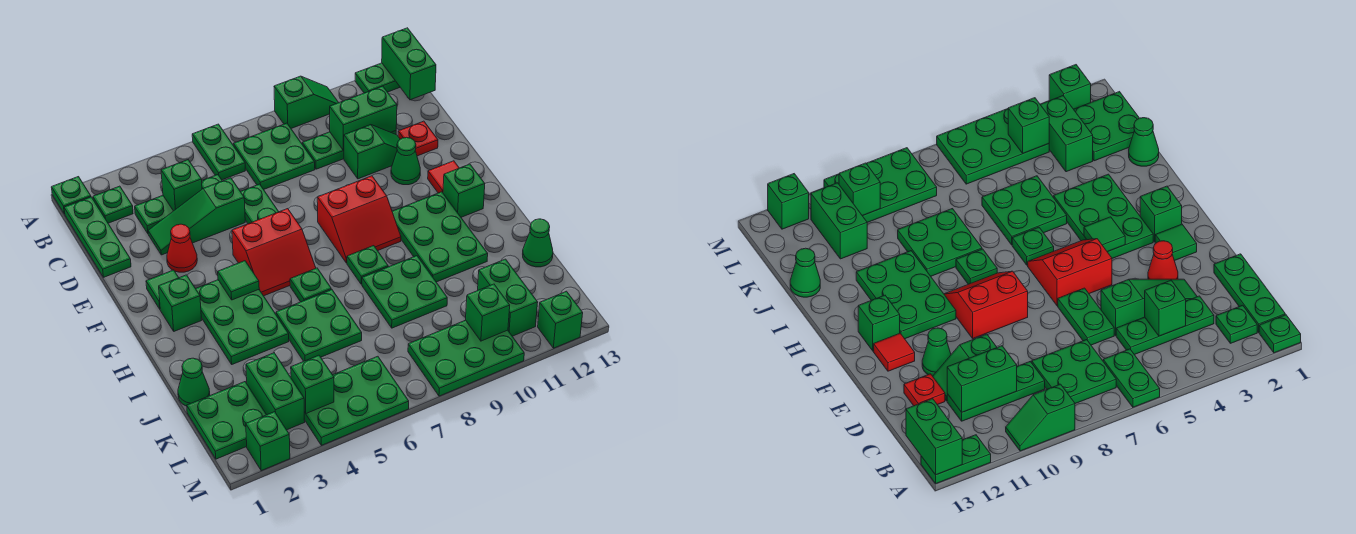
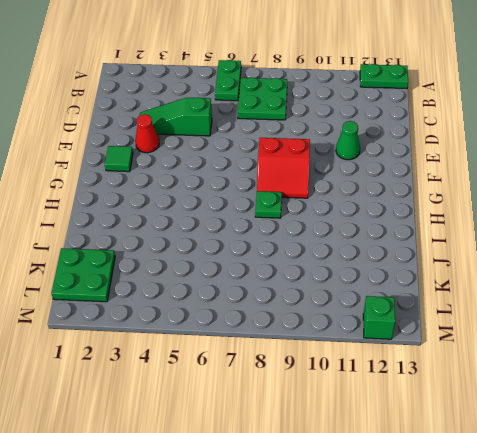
none -> green plate A1 level 1
none -> green slope A9:A10 level 1 top 9
none -> green plate B1:D1 level 1
none -> green plate B2 level 1

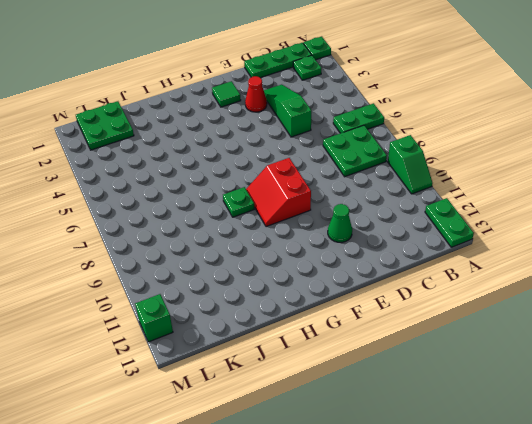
none -> green plate C3:C5 level 1
none -> green plate C9:C11 level 1
none -> green plate D6:E6 level 1
none -> green slope D10:D11 level 1 top 10

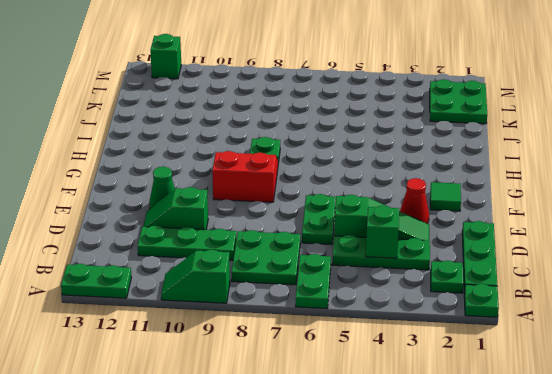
none -> red plate D12 level 1
none -> red slope F5:G6 level 1 top F
none -> red tile F12 level 1
none -> green brick G2 level 1

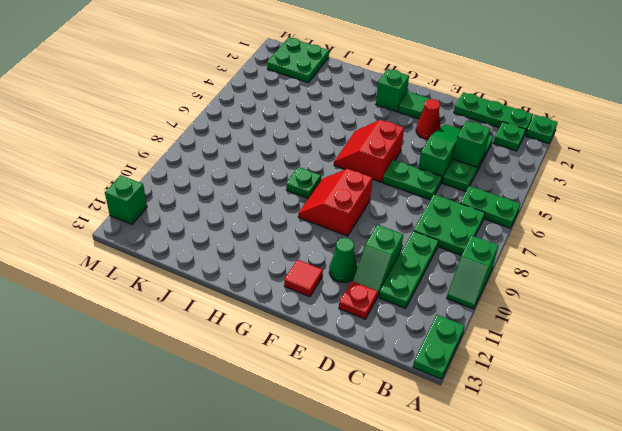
none -> green plate G3:I4 level 1
none -> green plate G10:I11 level 1
none -> green brick G12 level 1
none -> green plate H6 level 1

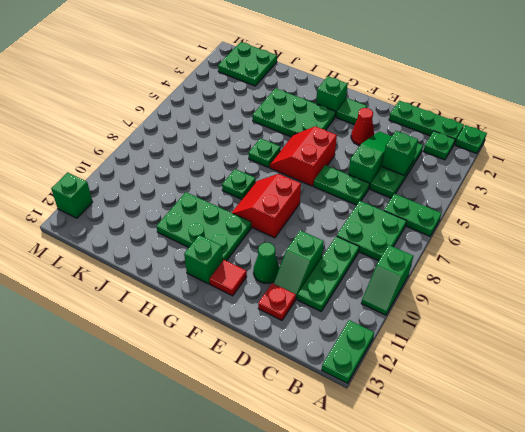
none -> green plate I5:J6 level 1
none -> green plate I8:J9 level 1
none -> green cone J1 level 1
none -> green cone J13 level 1

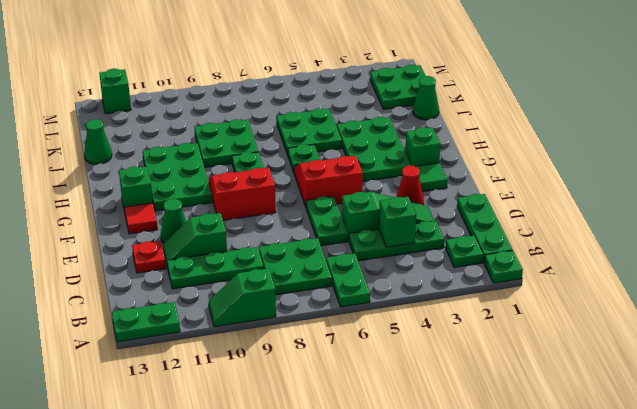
none -> green brick K3:L3 level 1
none -> green brick K11:L11 level 1
none -> green plate L4:M6 level 1
none -> green plate L8:M10 level 1

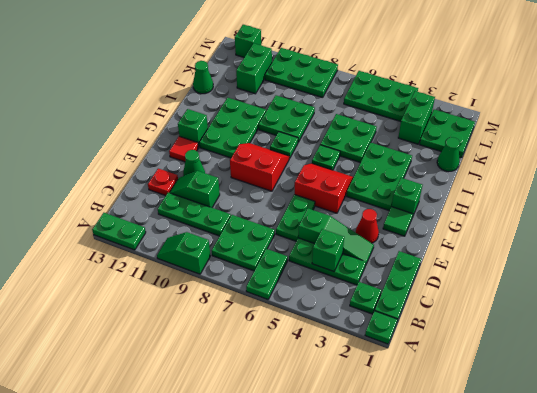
none -> green brick M2 level 1
none -> green brick A13:B13 level 2
none -> green brick C10:C11 level 2
none -> green tile G4 level 2

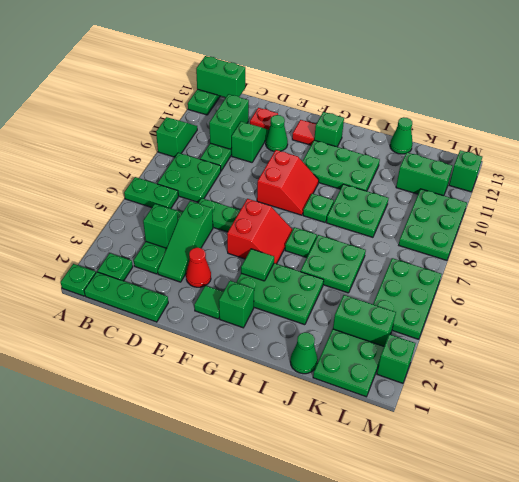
none -> green brick L4 level 2
none -> green brick L10 level 2

